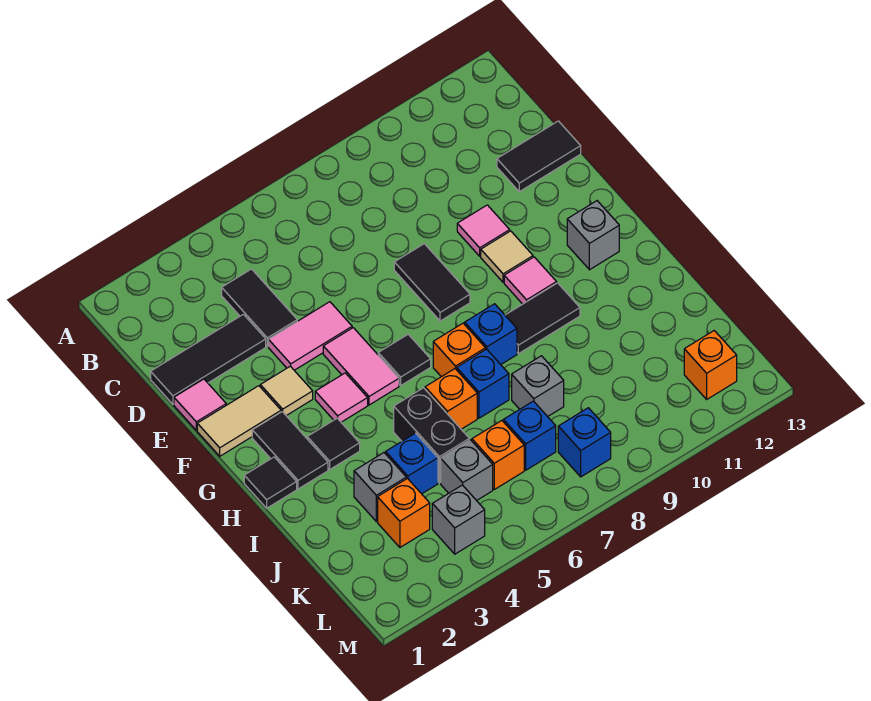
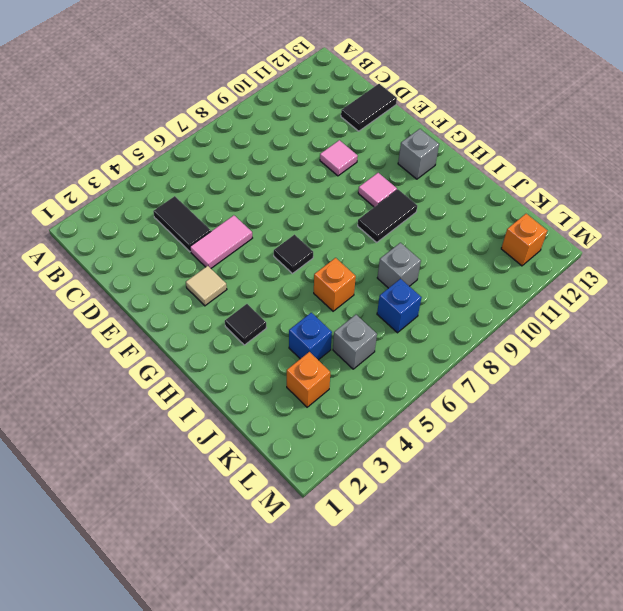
none -> black tile D1:D3 level 1
none -> pink tile E1 level 1
none -> black tile E8:F8 level 1
none -> tan tile F1:F2 level 1

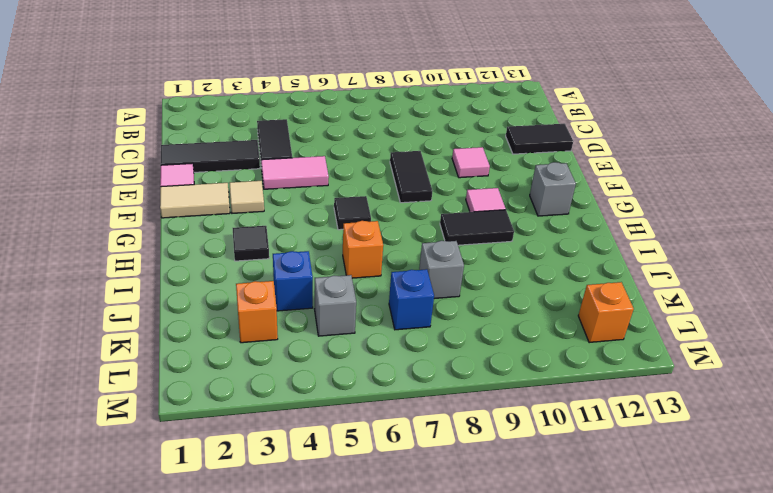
none -> pink tile F5:G5 level 1
none -> tan tile F10 level 1
none -> black tile G2:H2 level 1
none -> pink tile G4 level 1

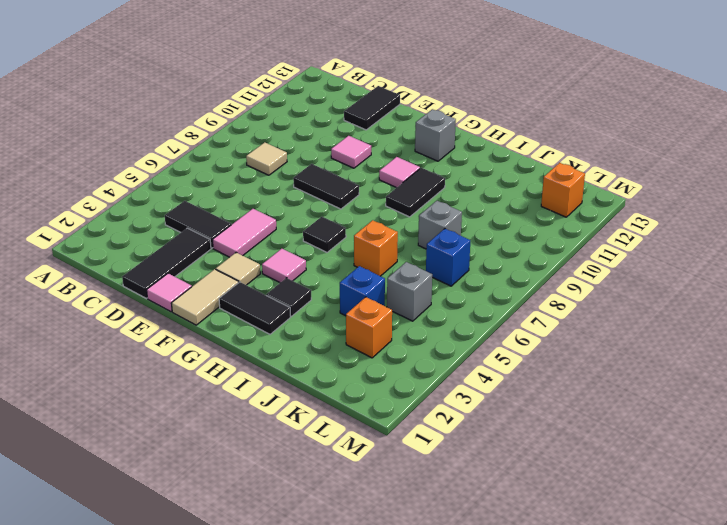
tan tile C8 level 1 -> tan tile F10 level 1
none -> pink tile F5:G5 level 1
none -> black tile H1 level 1
none -> orange brick H7 level 1
none -> blue brick H8 level 1

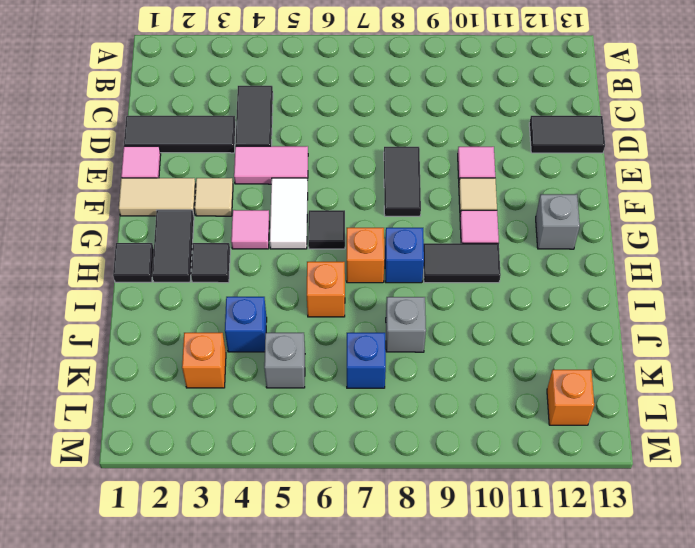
white tile F5:G5 level 1 -> pink tile F5:G5 level 1
none -> black brick I5:J5 level 1
none -> blue brick I7 level 1
none -> grey brick J3 level 1
none -> orange brick K6 level 1

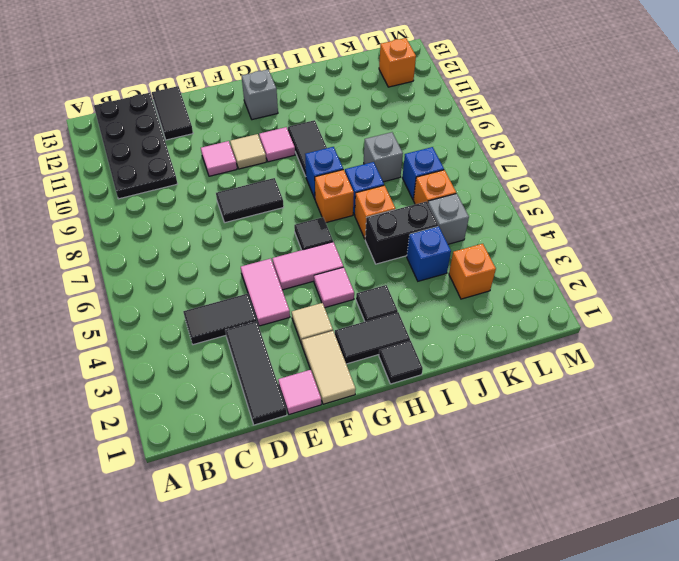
black plate B10:C13 level 1 -> none
none -> grey brick J3 level 1
none -> grey brick L4 level 1
none -> blue brick L8 level 1

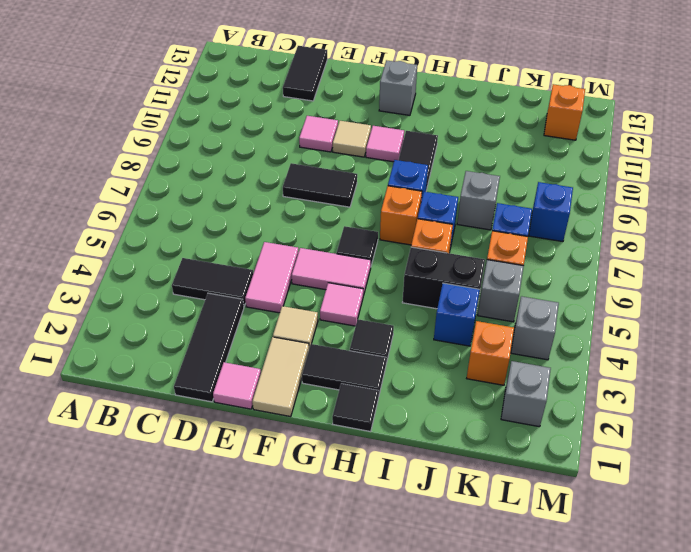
grey brick L2 level 1 -> grey brick J3 level 1

